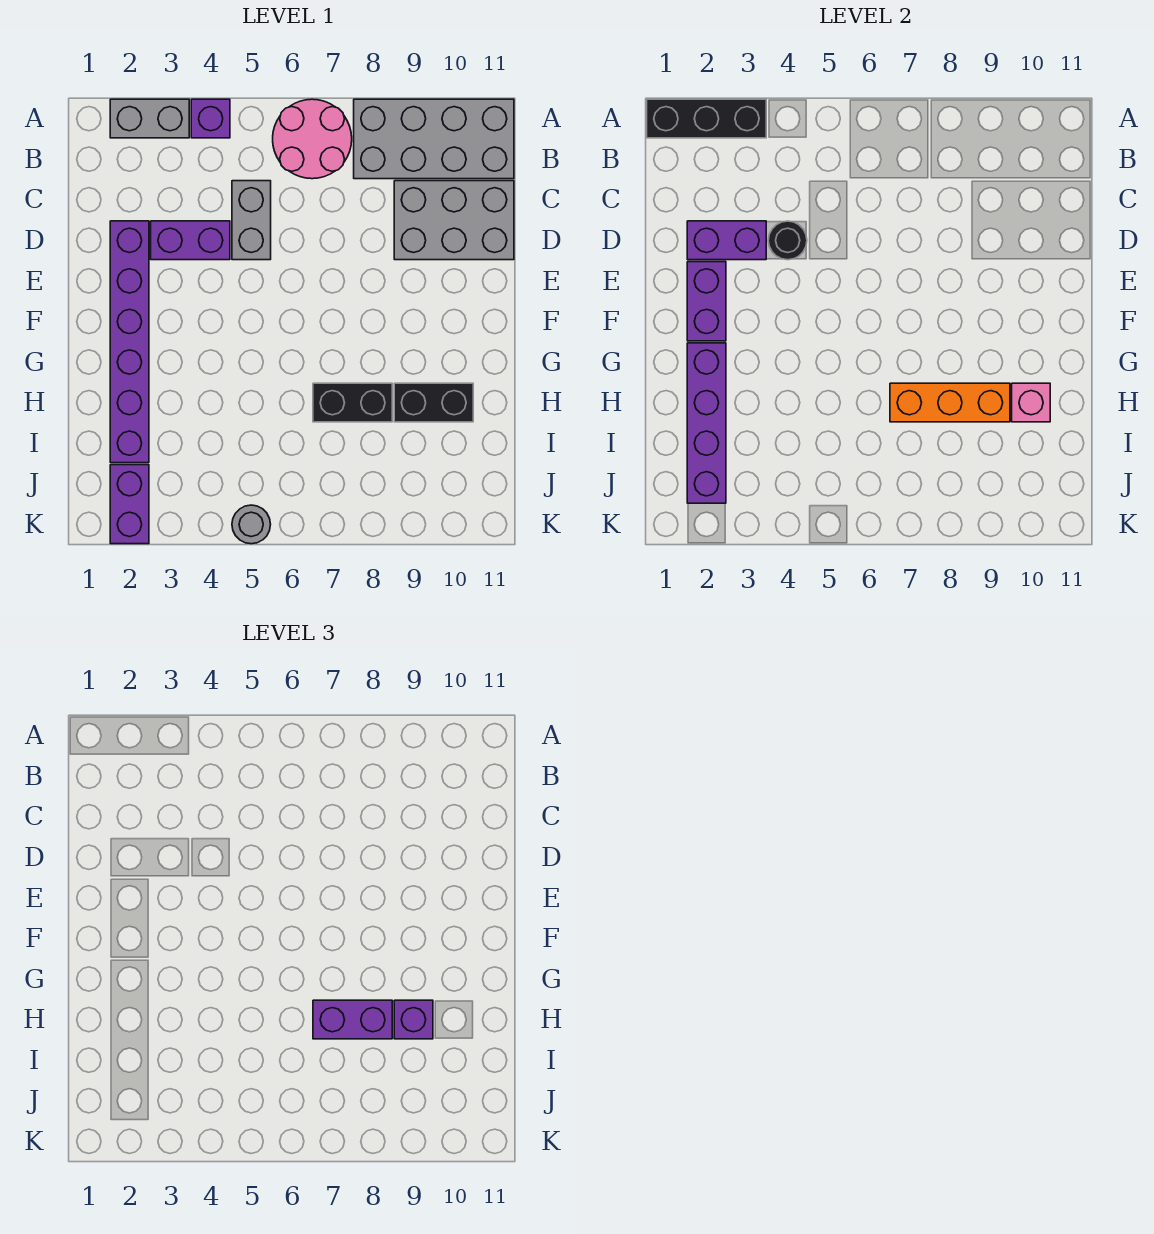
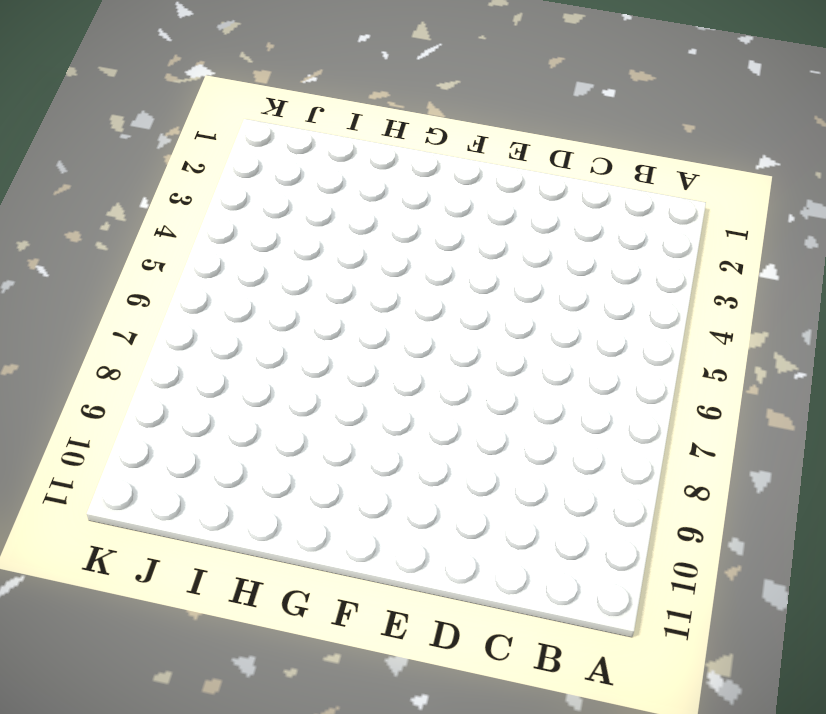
none -> grey brick A2:A3 level 1
none -> purple brick A4 level 1
none -> pink round brick A6:B7 level 1

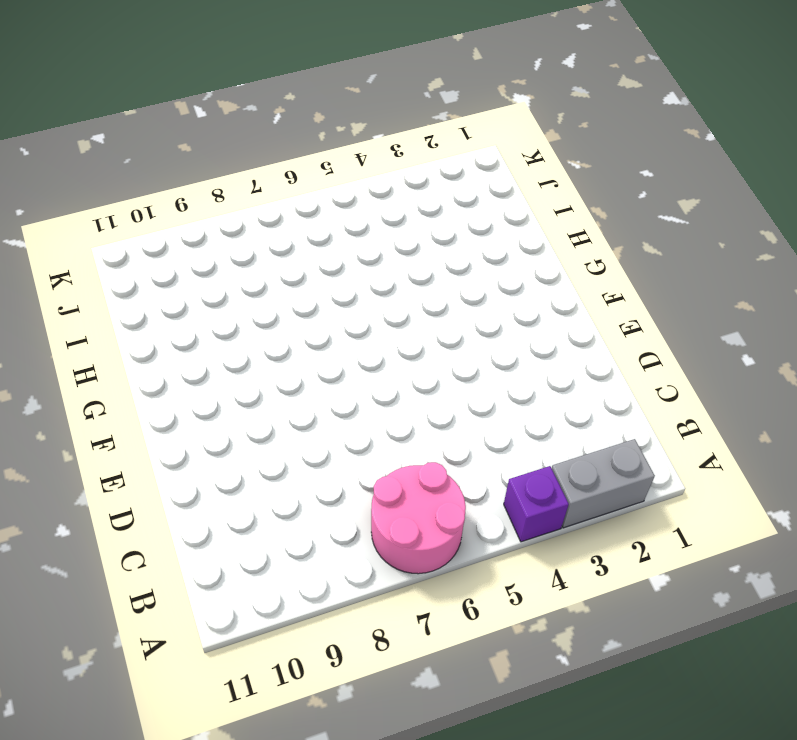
none -> grey brick A8:B11 level 1
none -> grey brick C5:D5 level 1
none -> grey brick C9:D11 level 1

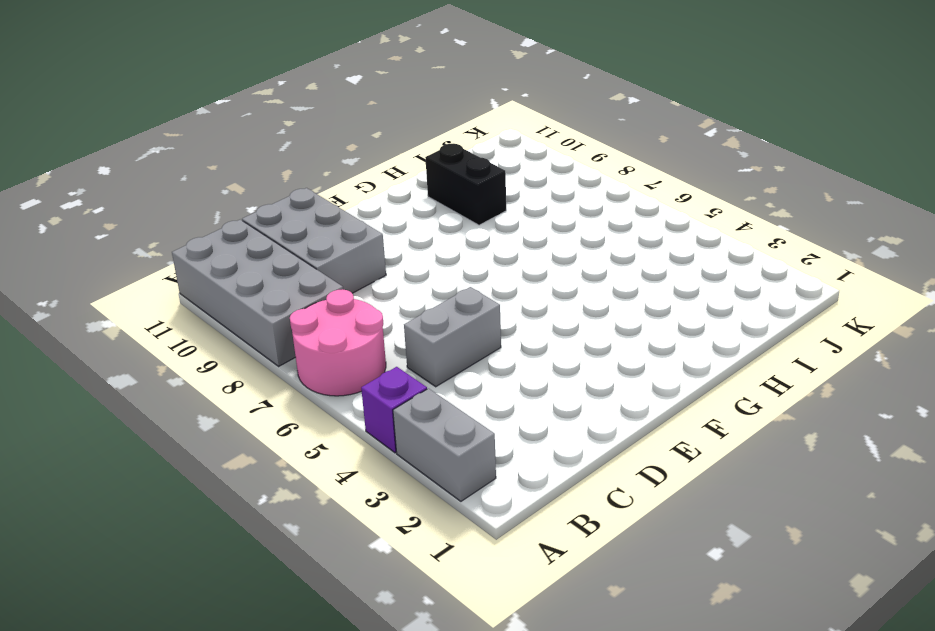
none -> purple brick D2:I2 level 1
none -> purple brick D3:D4 level 1
none -> black brick H7:H8 level 1

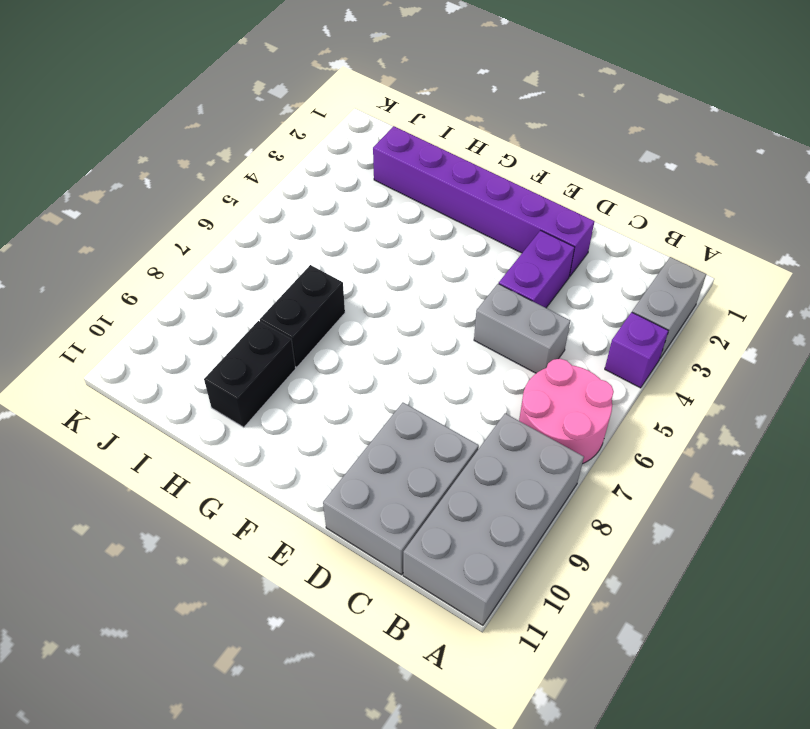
none -> purple brick J2:K2 level 1
none -> grey round brick K5 level 1
none -> black brick A1:A3 level 2

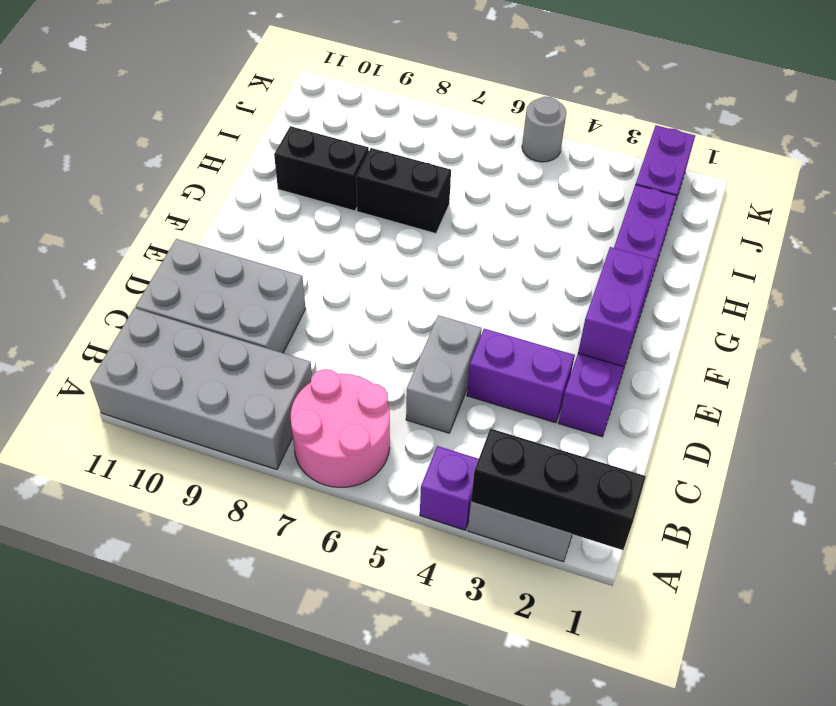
none -> purple brick D2:D3 level 2
none -> black round brick D4 level 2
none -> purple brick G2:J2 level 2

